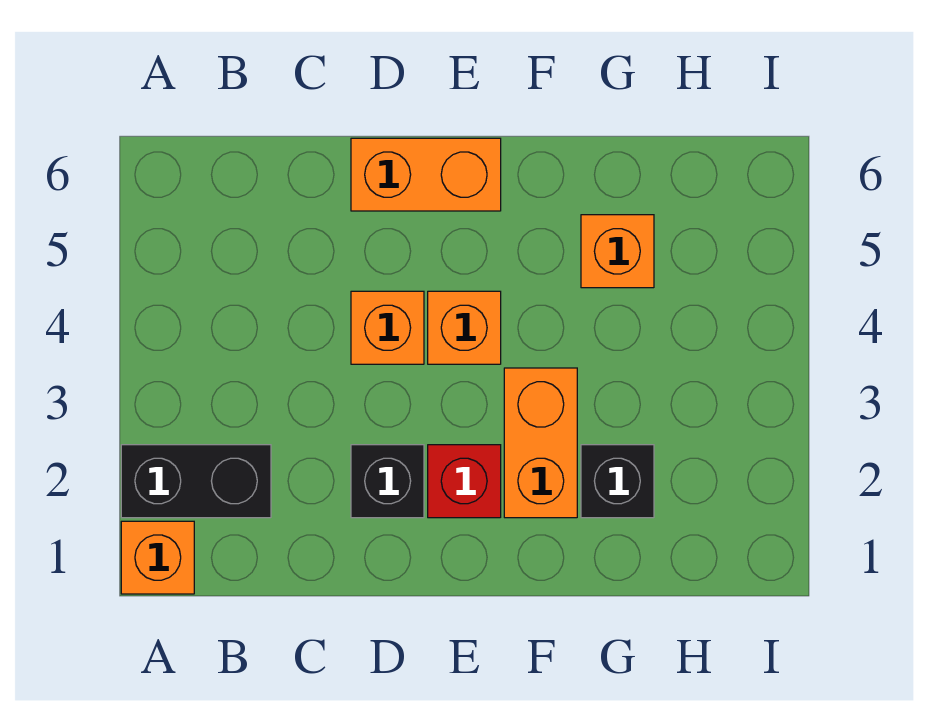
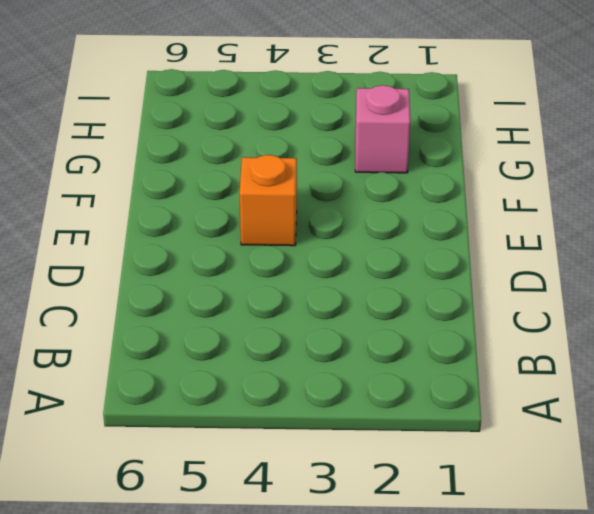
pink brick G2 level 1 -> black brick G2 level 1
none -> orange brick A1 level 1
none -> black brick A2:B2 level 1

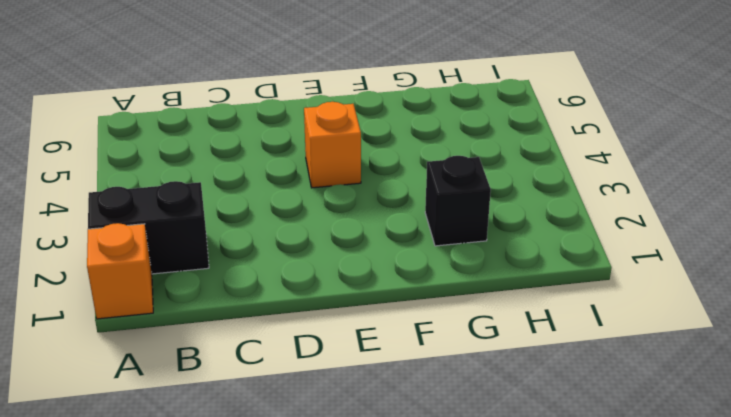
none -> black brick D2 level 1
none -> orange brick D4 level 1

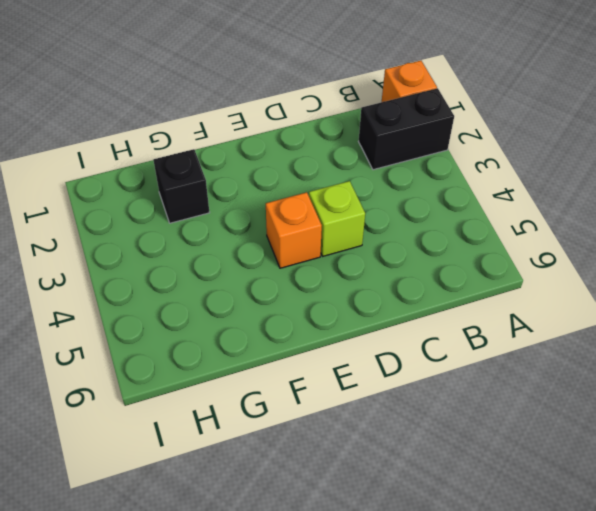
lime brick D4 level 1 -> orange brick D4 level 1
none -> black brick D2 level 1
none -> orange brick D6:E6 level 1

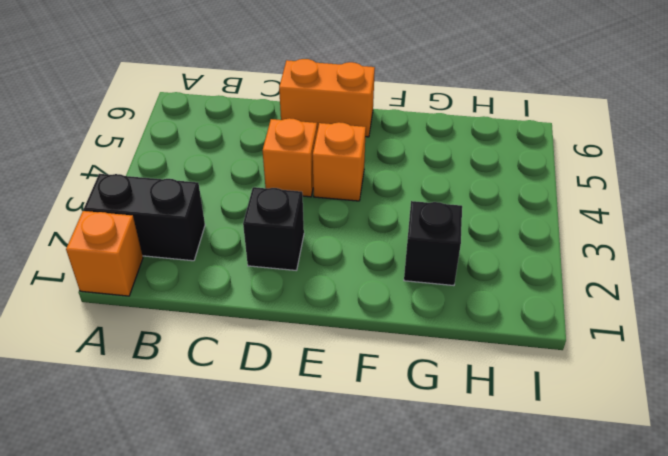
none -> red brick E2 level 1
none -> orange brick F2:F3 level 1

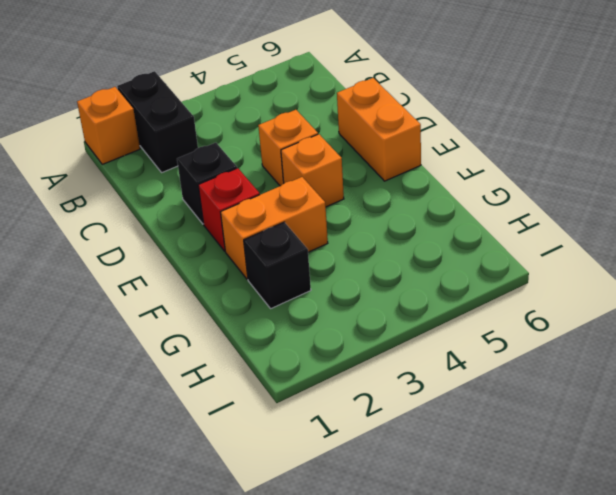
none -> orange brick G5 level 1

